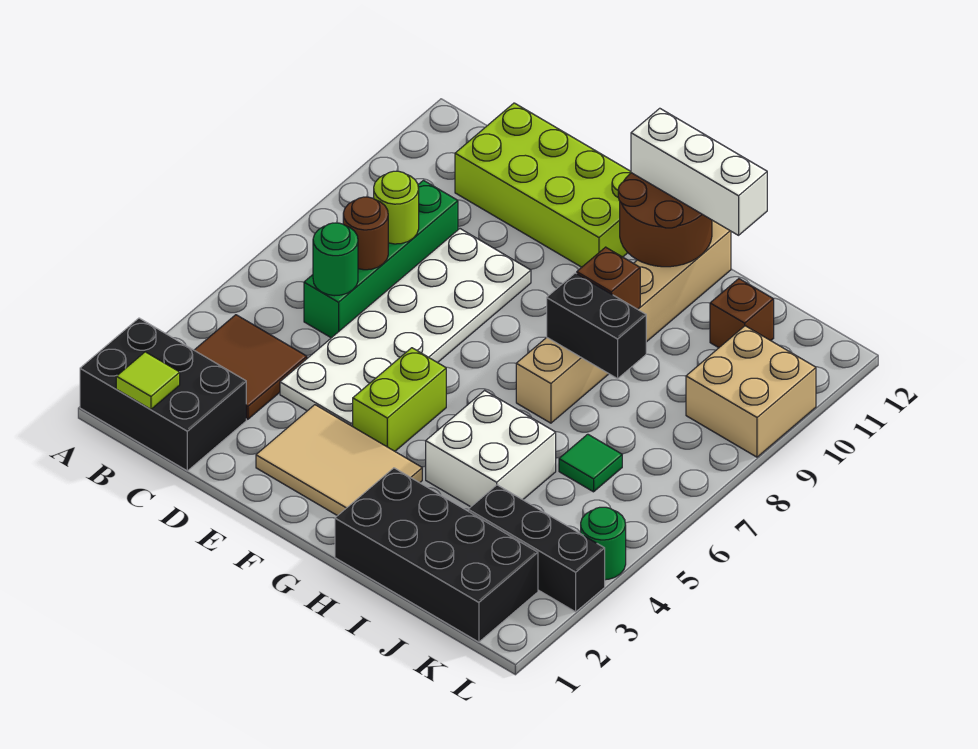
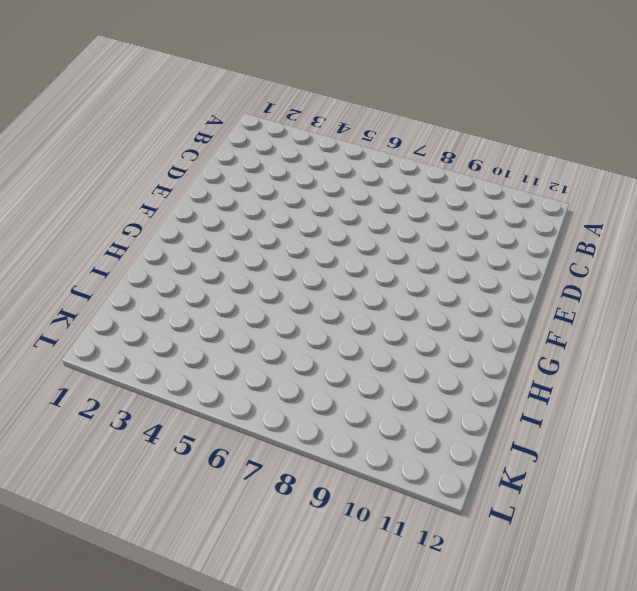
none -> black brick A1:C2 level 1
none -> brown tile B3:C4 level 1
none -> green brick C6:C9 level 1

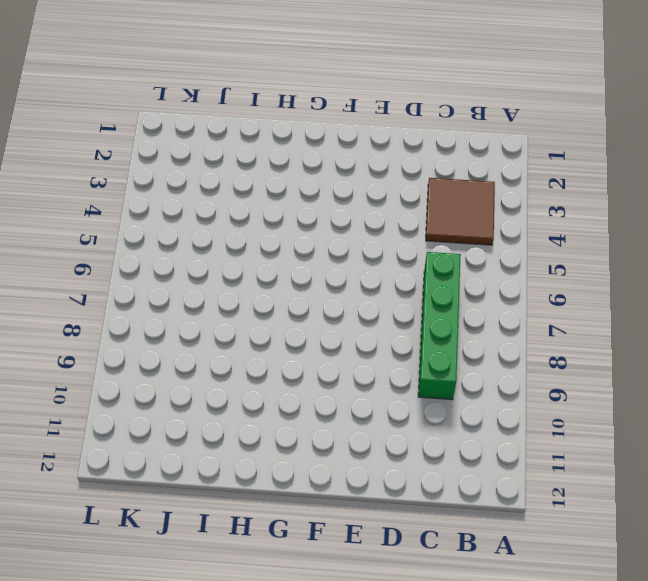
none -> black brick A1:C2 level 1
none -> lime brick C11:F12 level 1
none -> white plate D4:E9 level 1

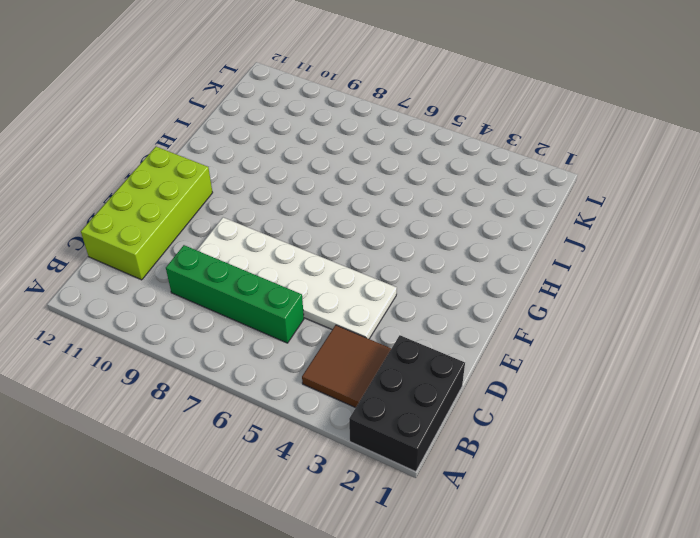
none -> tan tile E2:G3 level 1
none -> lime brick F4:F5 level 1
none -> black brick H1:K2 level 1

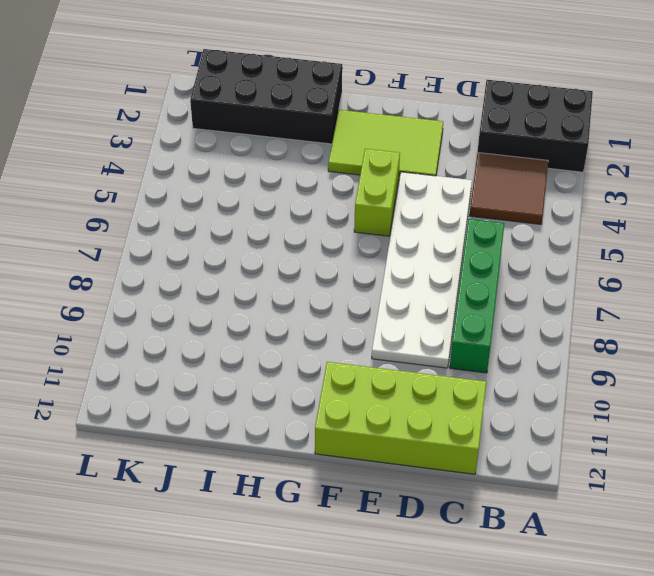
lime tile E2:G3 level 1 -> tan tile E2:G3 level 1
none -> white brick H4:I5 level 1
none -> tan brick H7:H12 level 1
none -> black brick J3:L3 level 1

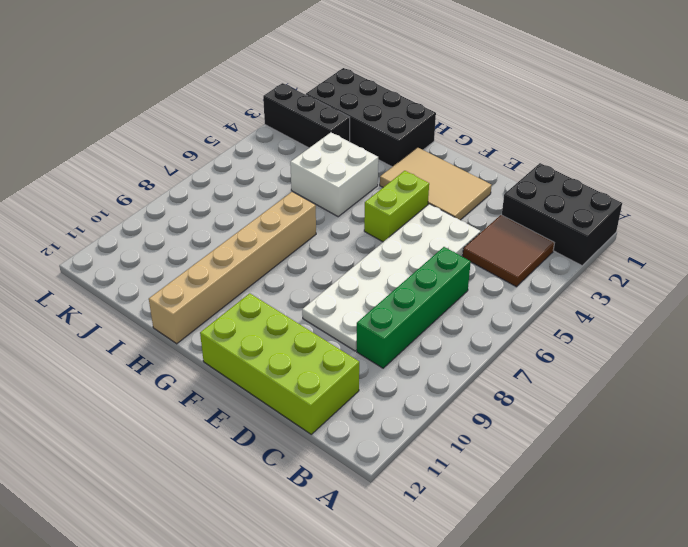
none -> green tile J6 level 1
none -> brown brick J11 level 1
none -> tan brick K9:L10 level 1

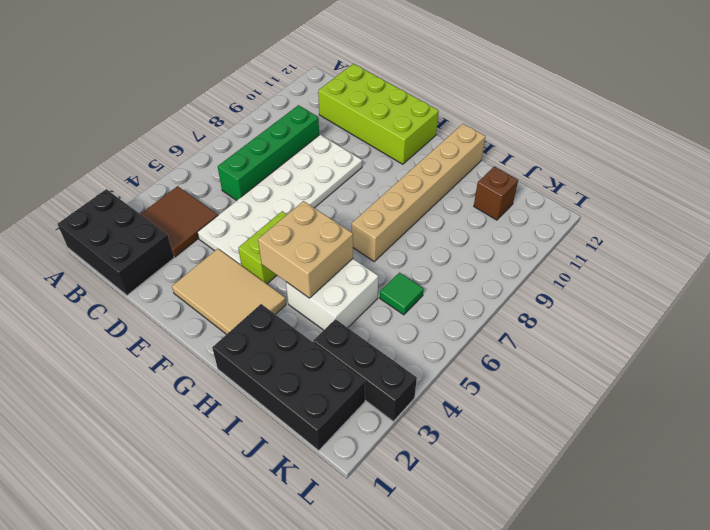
tan brick G4:H5 level 2 -> tan brick K9:L10 level 1
none -> green round brick L4 level 1
none -> lime tile B1 level 2
none -> green round brick C6 level 2

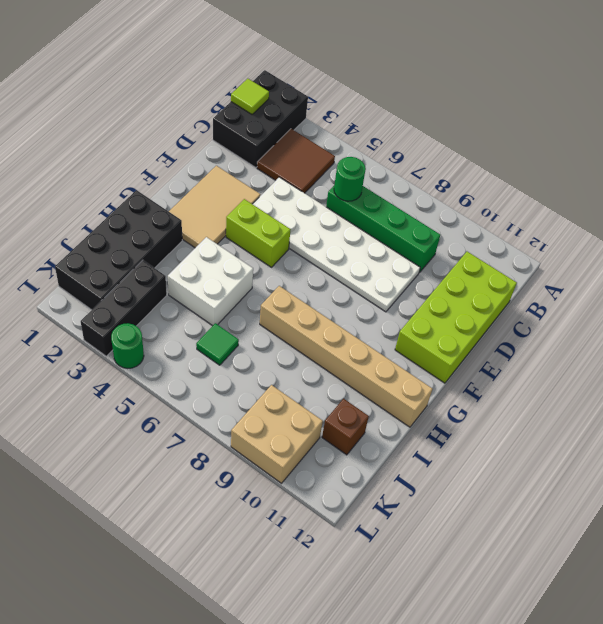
none -> brown round brick C7 level 2
none -> lime round brick C8 level 2
none -> brown round brick G11:H12 level 2

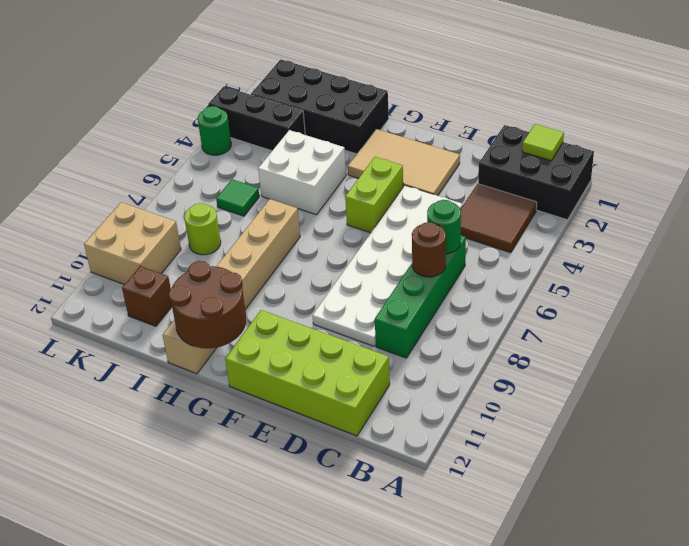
lime round brick J8 level 1 -> lime round brick C8 level 2
none -> black brick H8:I8 level 2
none -> brown brick H9 level 2
none -> white brick G12:I12 level 3

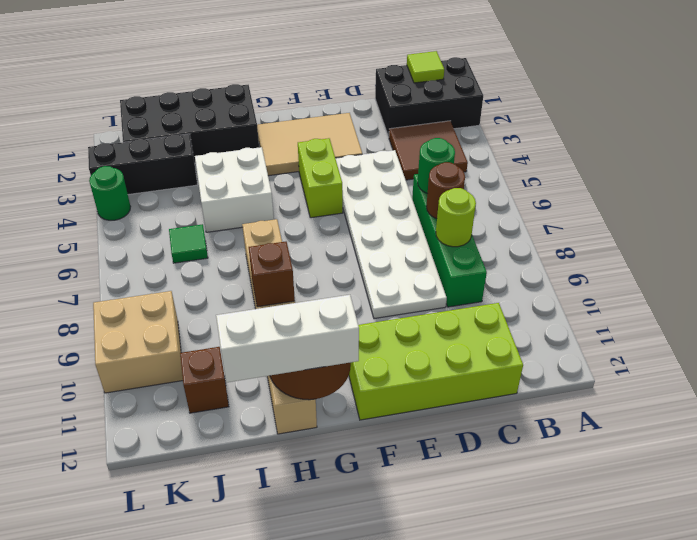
none -> black brick H8:I8 level 2

